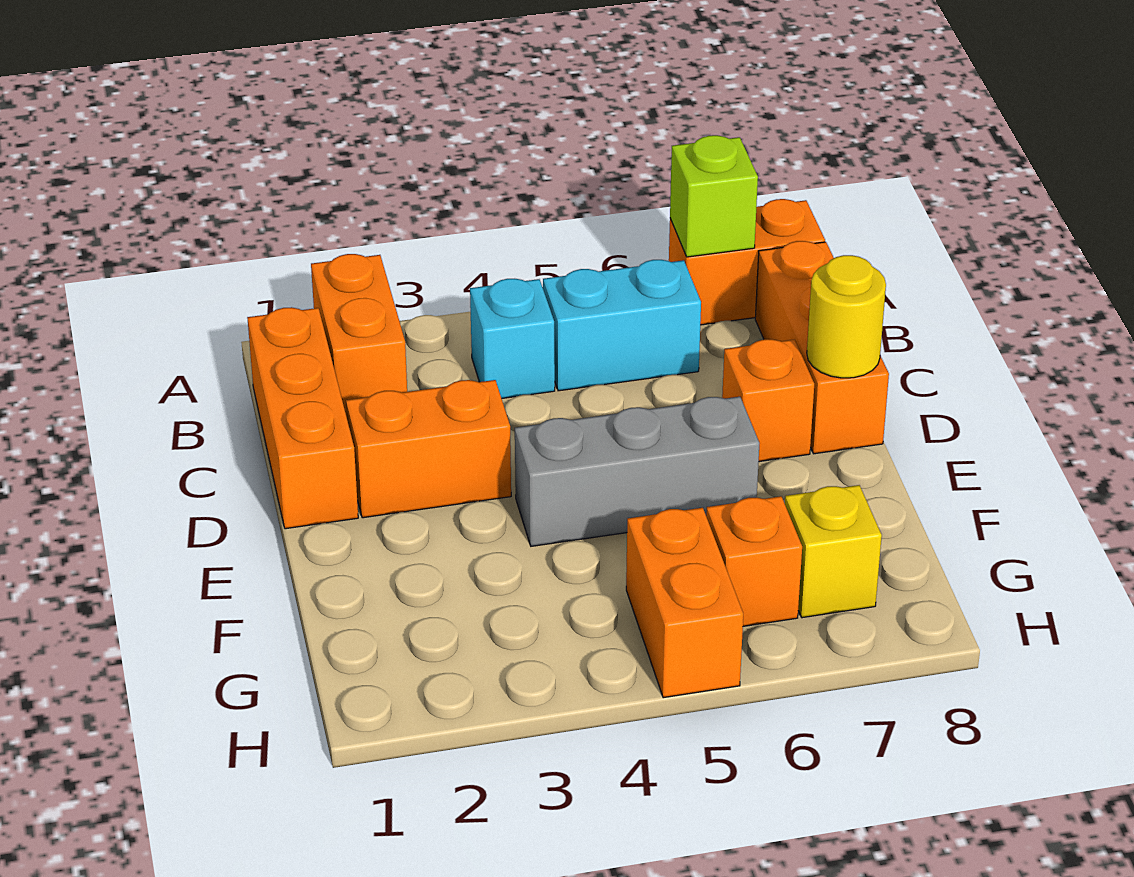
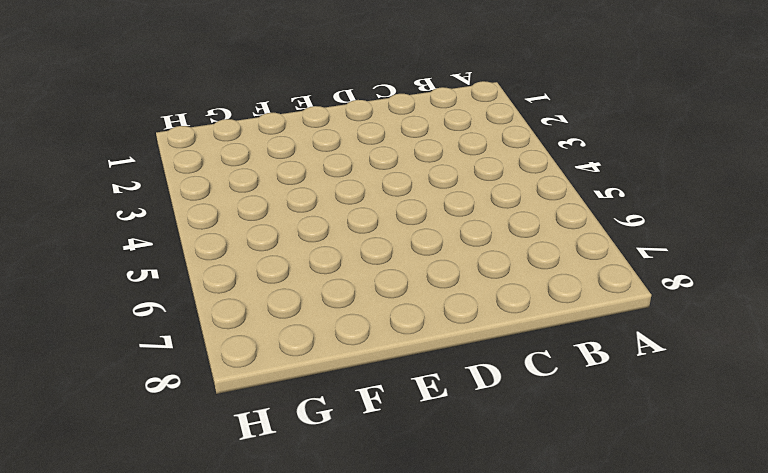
none -> orange brick A2:B2 level 1
none -> orange brick A7:A8 level 1
none -> orange brick B1:D1 level 1

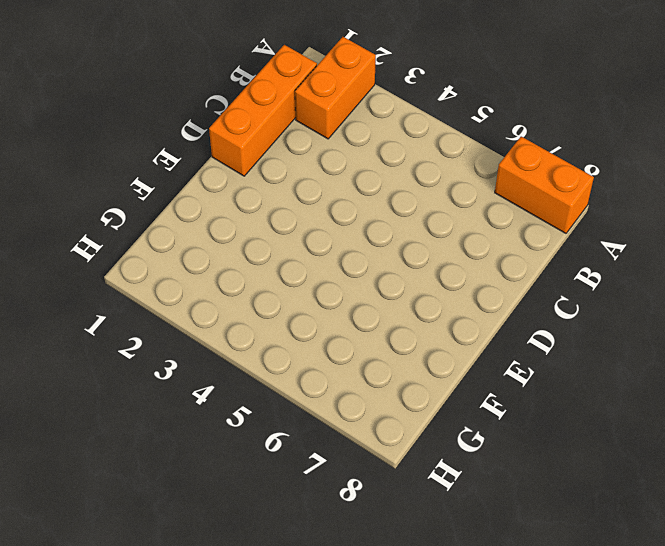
none -> cyan brick B4 level 1
none -> cyan brick B5:B6 level 1
none -> orange brick B8:D8 level 1

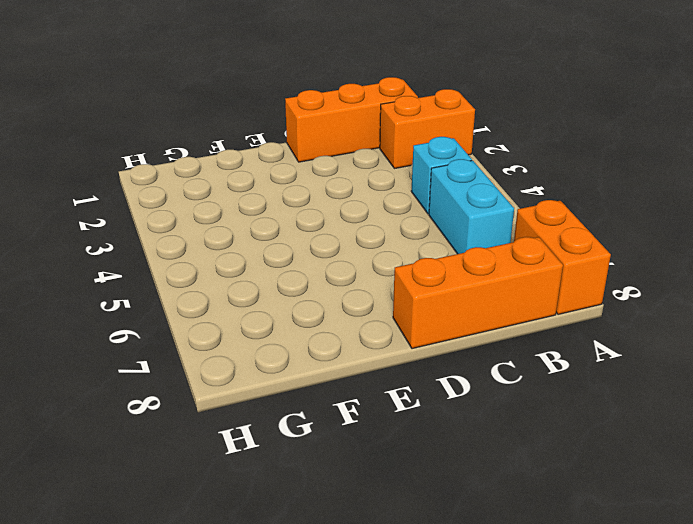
none -> orange brick D2:D3 level 1
none -> orange brick D7 level 1
none -> grey brick E4:E6 level 1

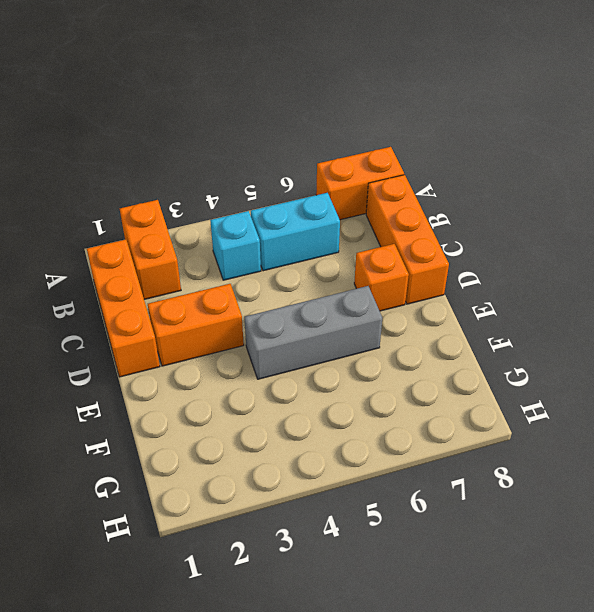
none -> orange brick G5:H5 level 1
none -> orange brick G6 level 1
none -> yellow brick G7 level 1

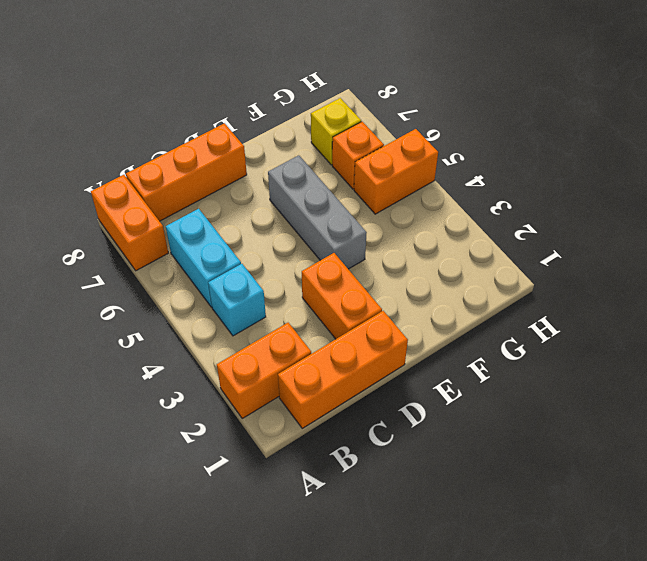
none -> orange brick D7 level 1
none -> lime brick A7 level 2
none -> yellow round brick D8 level 2

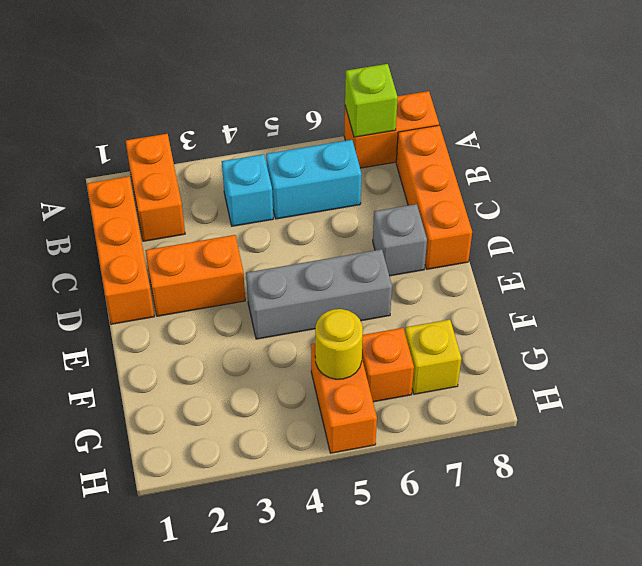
grey brick D7 level 1 -> orange brick D7 level 1
yellow round brick G5 level 2 -> yellow round brick D8 level 2

